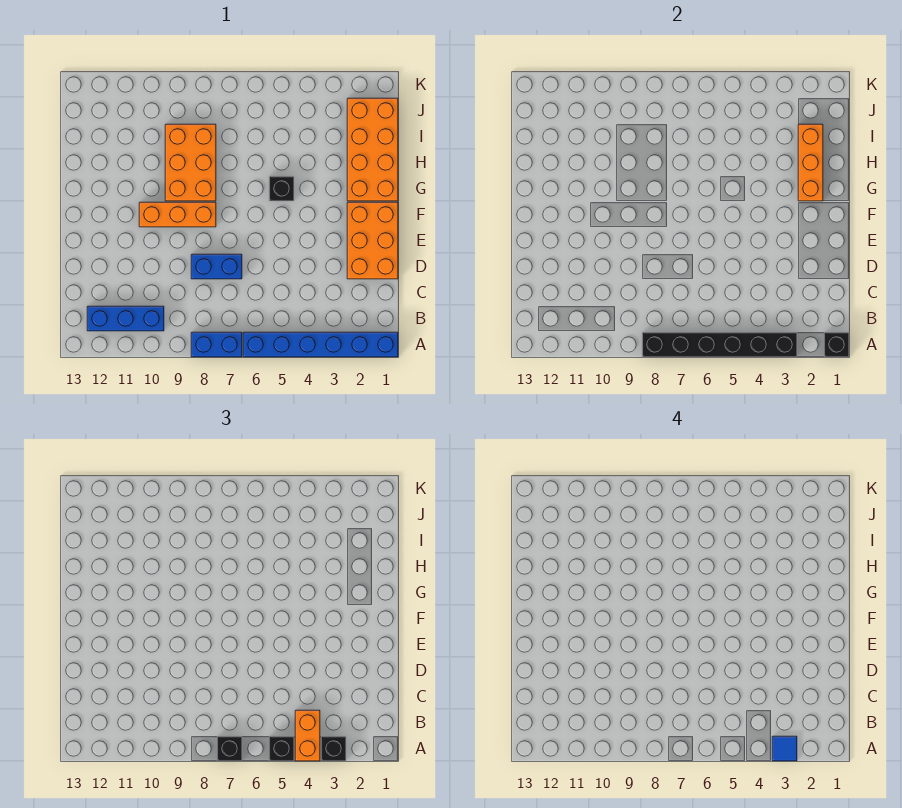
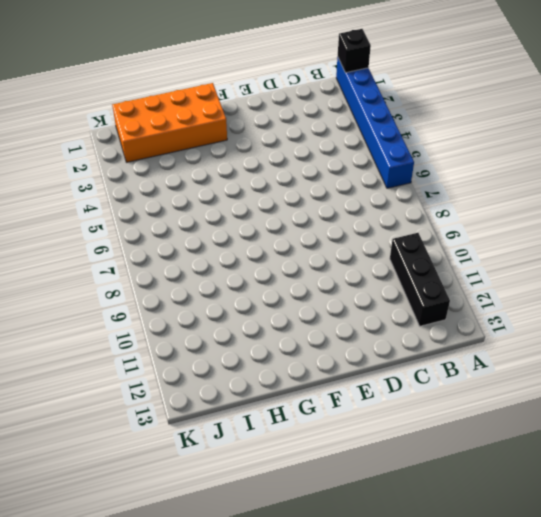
black brick B10:B12 level 1 -> blue brick B10:B12 level 1
none -> blue brick A7:A8 level 1
none -> orange brick D1:F2 level 1
none -> blue brick D7:D8 level 1

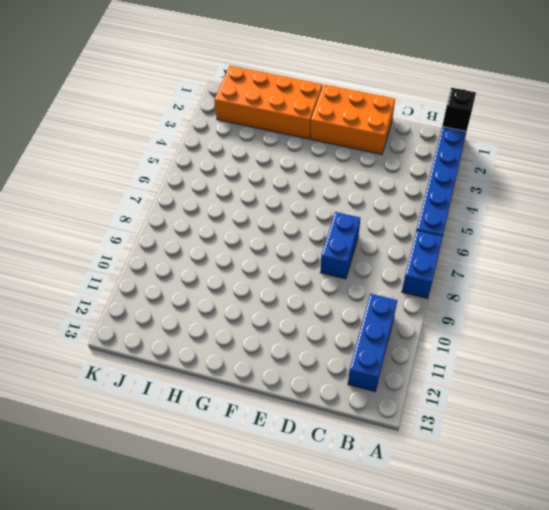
none -> orange brick F8:F10 level 1
none -> black brick G5 level 1
none -> orange brick G8:I9 level 1

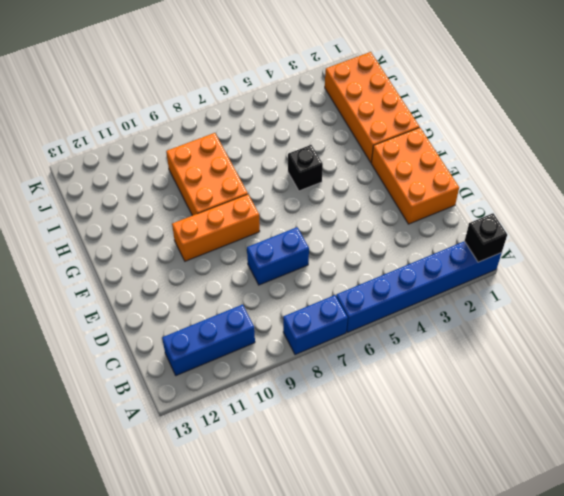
none -> black brick A3:A8 level 2
none -> orange brick G2:I2 level 2
none -> black brick A3 level 3

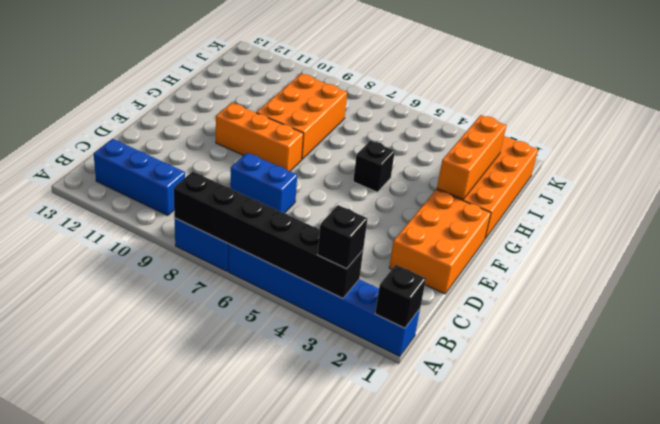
none -> orange brick A4:B4 level 3
none -> black brick A5 level 3
none -> black brick A7 level 3

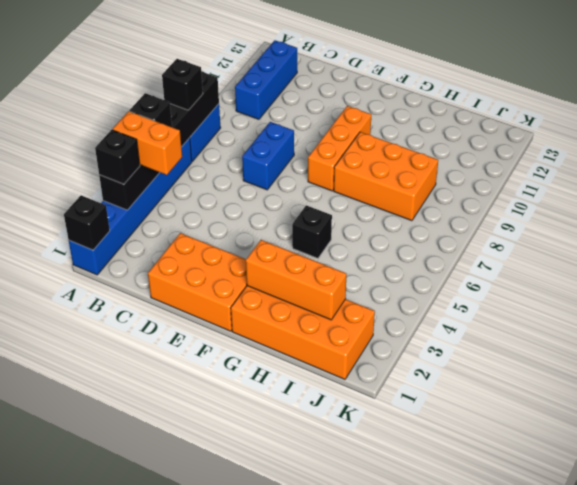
none -> blue tile A3 level 4

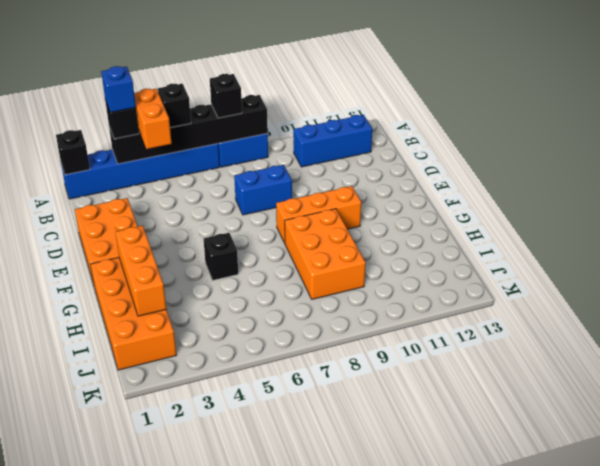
blue brick A3 level 4 -> blue tile A3 level 4

